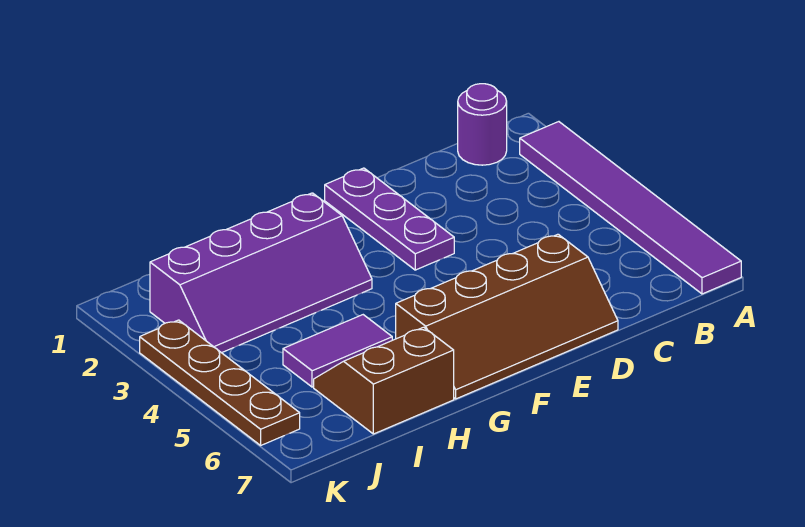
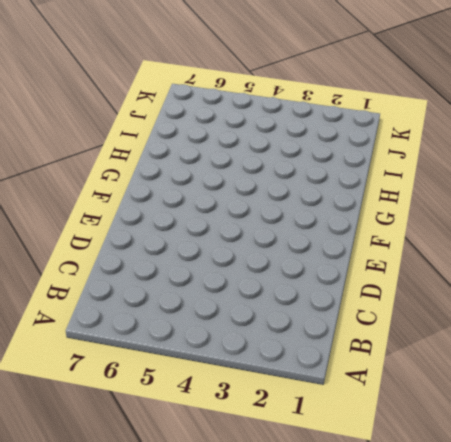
none -> purple tile A2:A7 level 1
none -> purple round brick B1 level 1

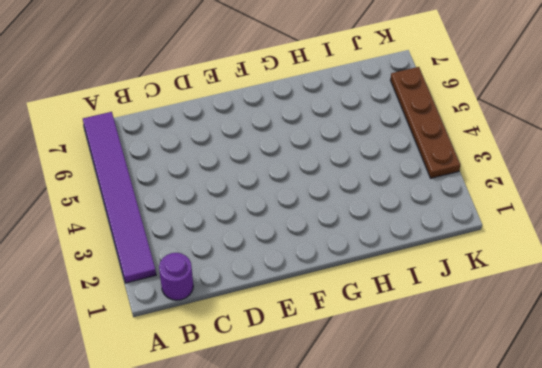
none -> brown slope D6:G7 level 1 top 6
none -> purple plate E1:E3 level 1

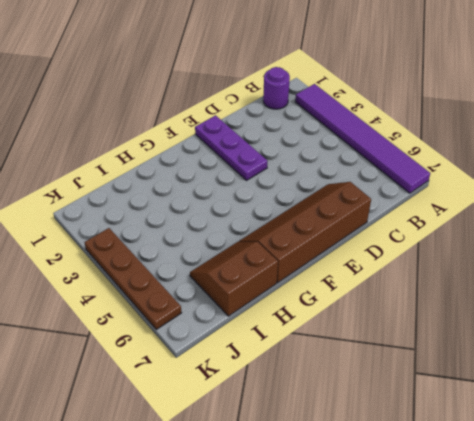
brown slope D6:G7 level 1 top 7 -> brown slope D6:G7 level 1 top 6
none -> purple slope G2:J3 level 1 top 2
none -> purple tile H5:I5 level 1

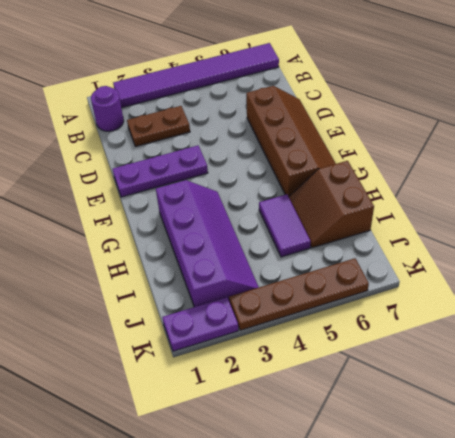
brown plate C2:C3 level 1 -> none
purple plate K1:K2 level 1 -> none

